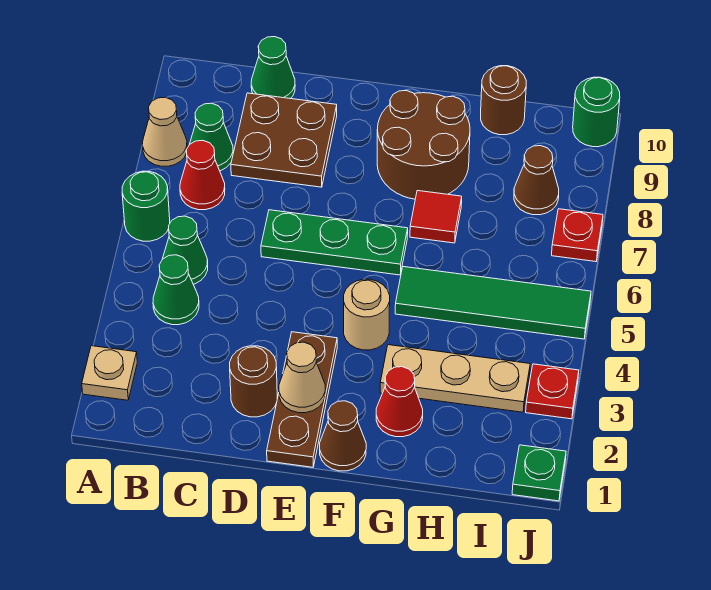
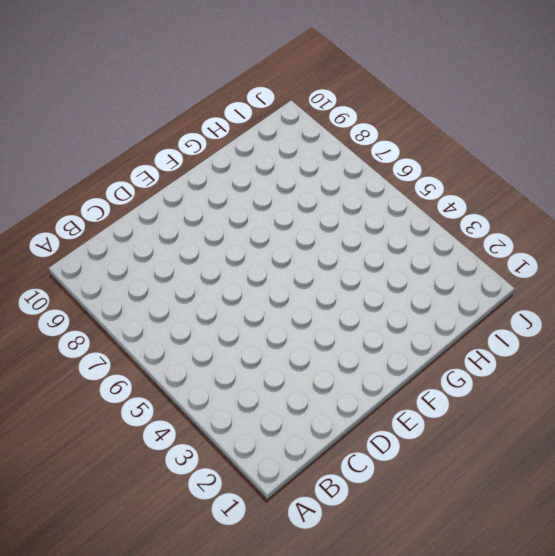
none -> tan plate A2 level 1
none -> green round brick A6 level 1
none -> tan cone A8 level 1

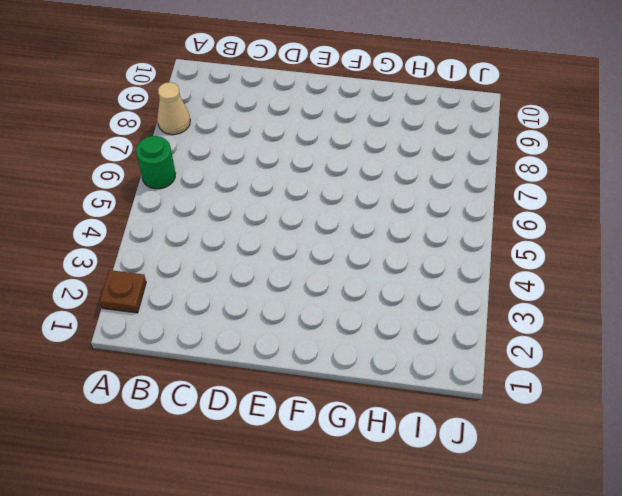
brown plate A2 level 1 -> tan plate A2 level 1
none -> green cone B4 level 1
none -> green cone B5 level 1
none -> red cone B7 level 1

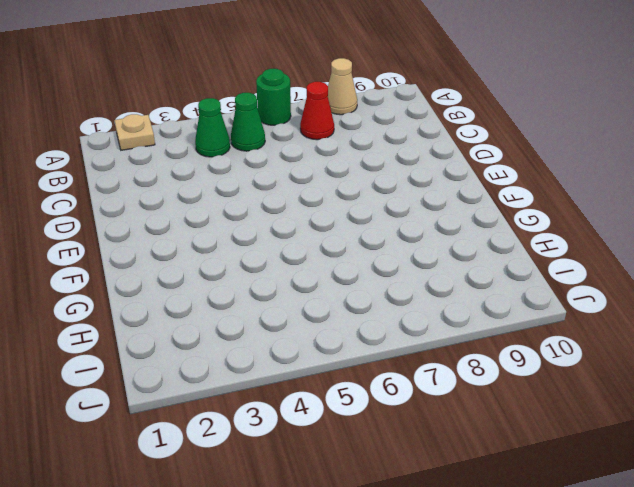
none -> green cone B8 level 1
none -> brown plate C8:D9 level 1
none -> green cone C10 level 1

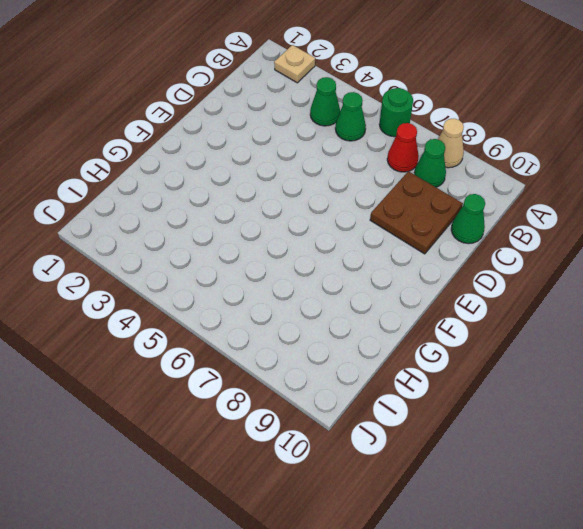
none -> brown round brick D2 level 1
none -> green plate D6:F6 level 1
none -> brown plate E1:E3 level 1

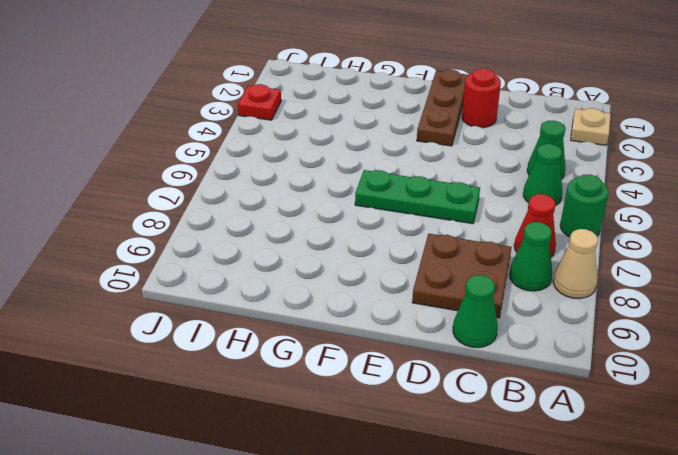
red round brick D2 level 1 -> brown round brick D2 level 1
none -> brown cone F1 level 1
none -> tan round brick F4 level 1
none -> brown round brick F8:G9 level 1

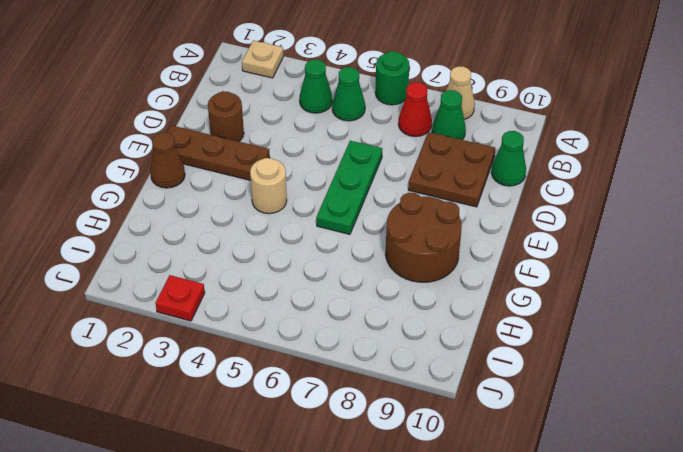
none -> red cone G2 level 1
none -> tan plate G3:I3 level 1
none -> green tile G5:J5 level 1

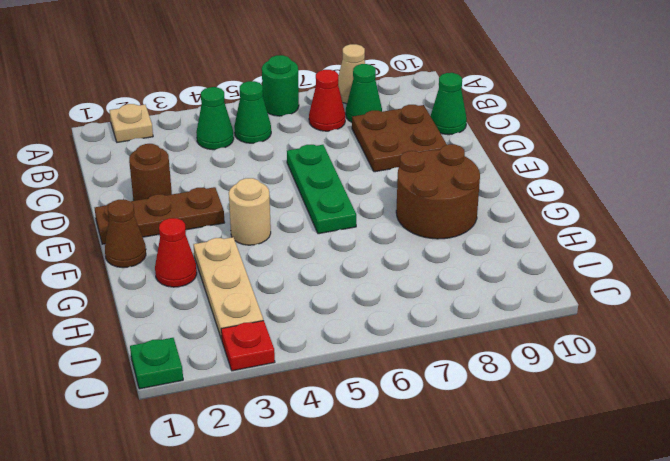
none -> green tile G5:J5 level 1
none -> red tile G7 level 1
none -> brown round brick H10 level 1

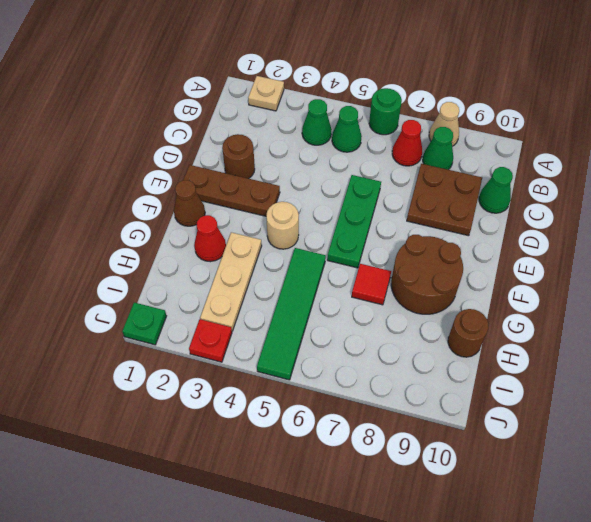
none -> brown cone I8 level 1
none -> red plate J7 level 1
none -> green round brick J10 level 1

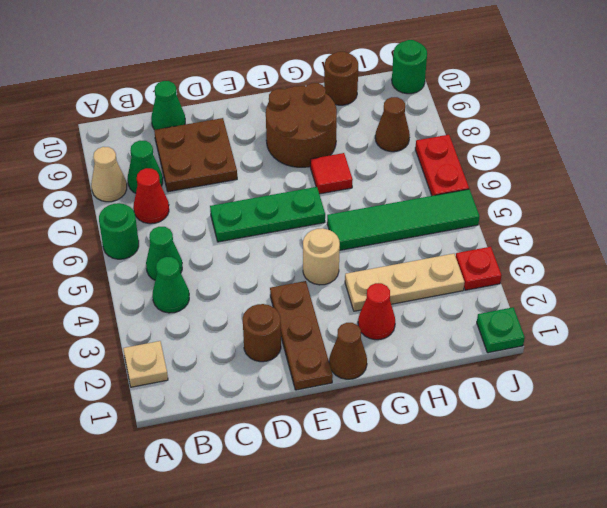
red plate J6:J7 level 1 -> red plate J7 level 1
none -> tan cone E2 level 2

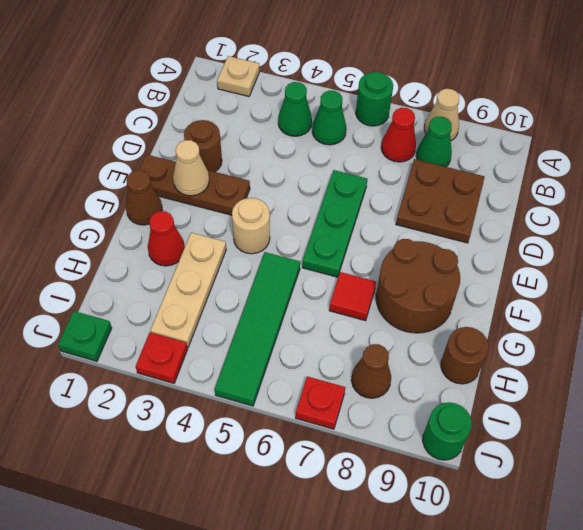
none -> green cone C10 level 1

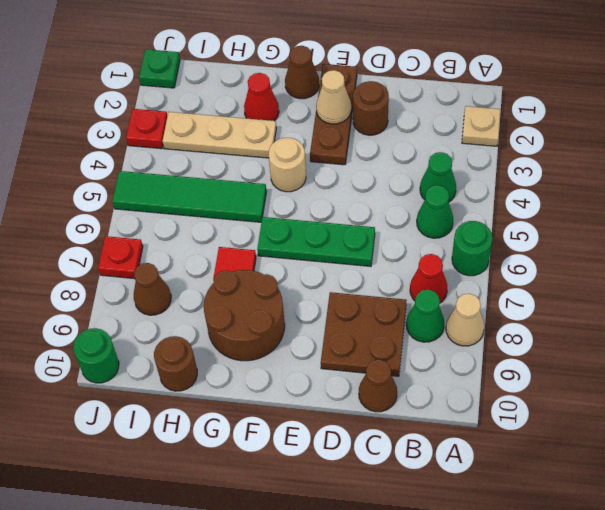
brown cone C10 level 1 -> green cone C10 level 1

